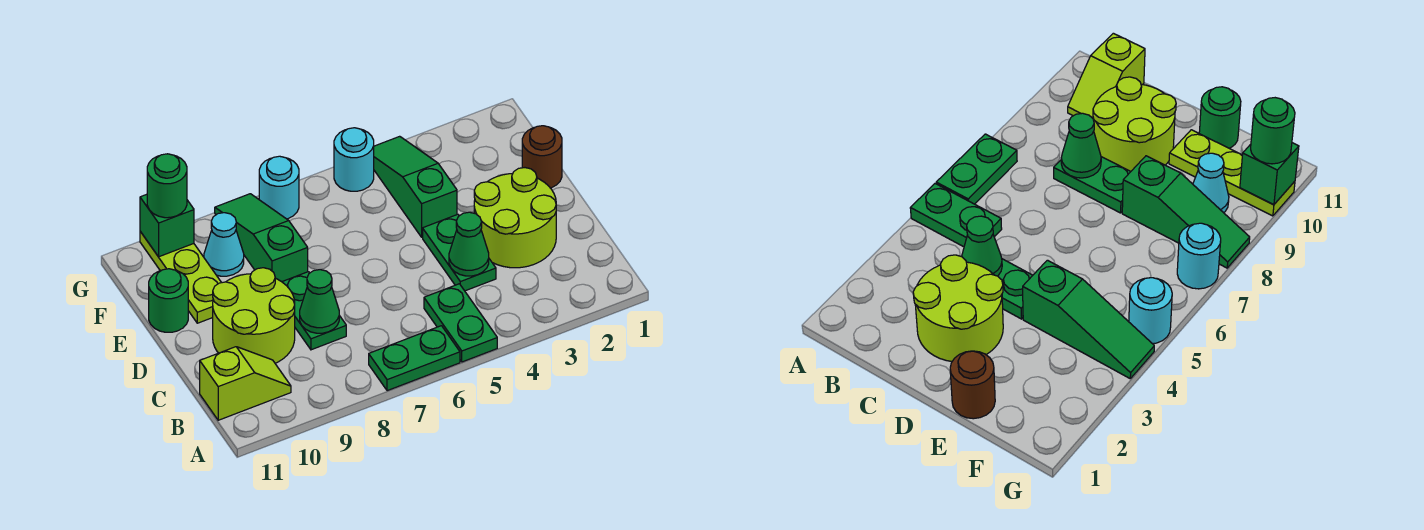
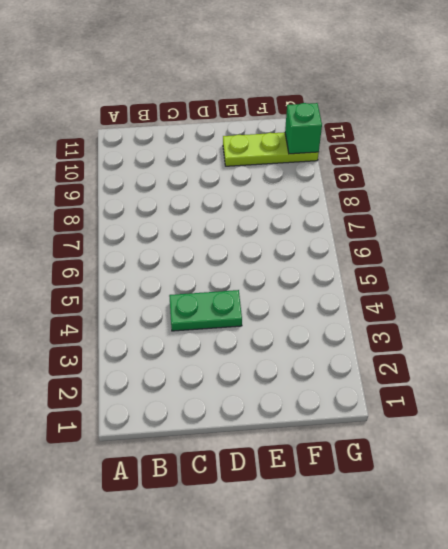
none -> green plate A5:B5 level 1
none -> green plate A6:A7 level 1
none -> lime slope B10:B11 level 1 top 11

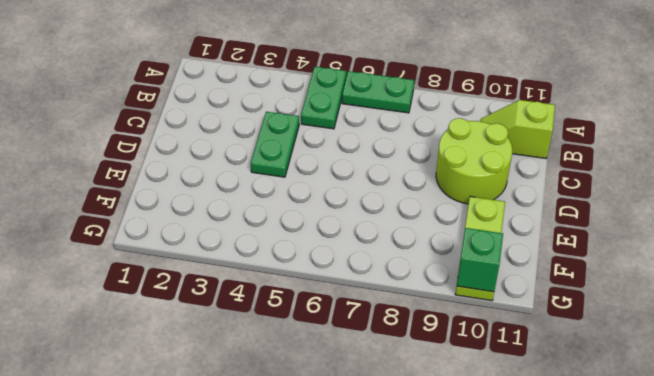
none -> lime round brick C2:D3 level 1
none -> green plate C8:D8 level 1
none -> brown round brick E1 level 1

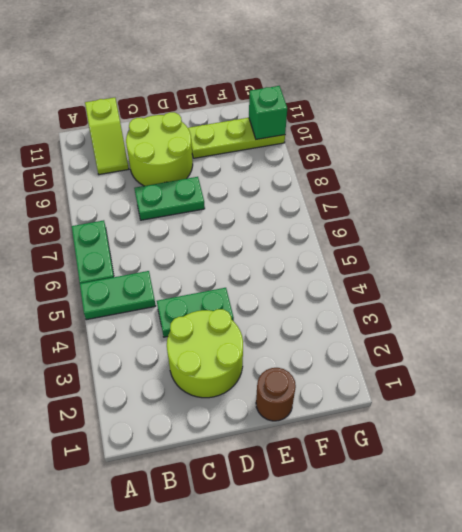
none -> green slope E4:G4 level 1 top E
none -> green slope E8:G8 level 1 top E
none -> green round brick E11 level 1

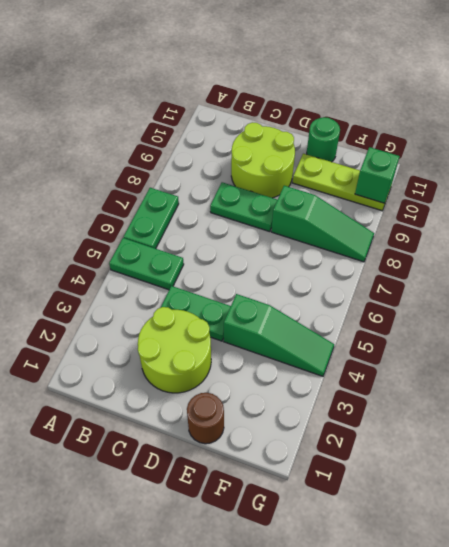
none -> lime slope B10:B11 level 1 top 11
none -> cyan cone F9 level 1
none -> cyan round brick G5 level 1

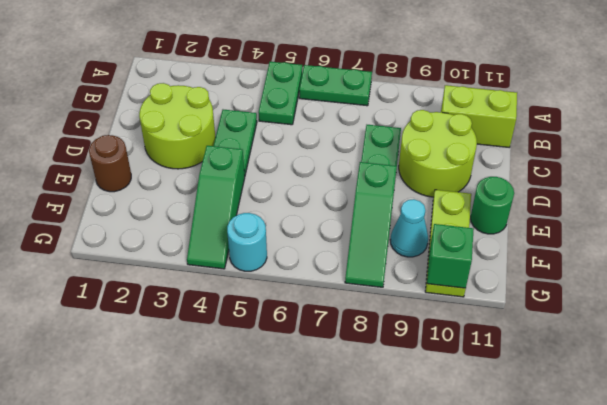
lime brick B10:B11 level 1 -> lime slope B10:B11 level 1 top 11
none -> cyan round brick G7 level 1
none -> green cone C4 level 2
none -> green cone C8 level 2

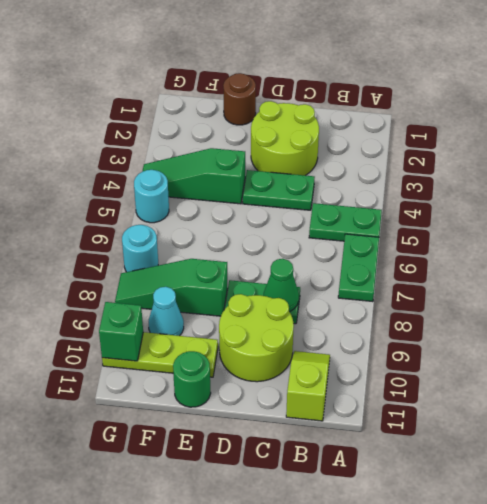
none -> green cone C4 level 2
none -> green round brick G10 level 3

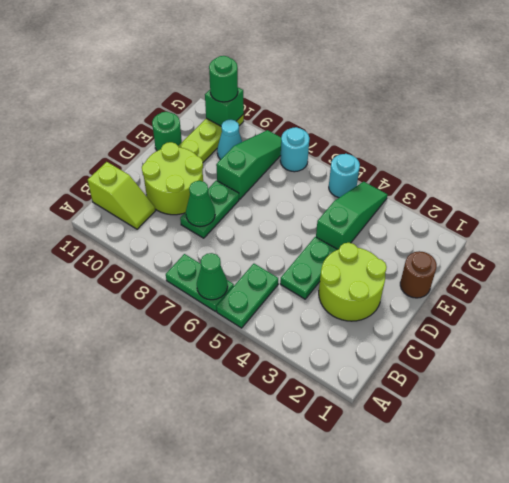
green cone A6 level 2 -> green cone C4 level 2

